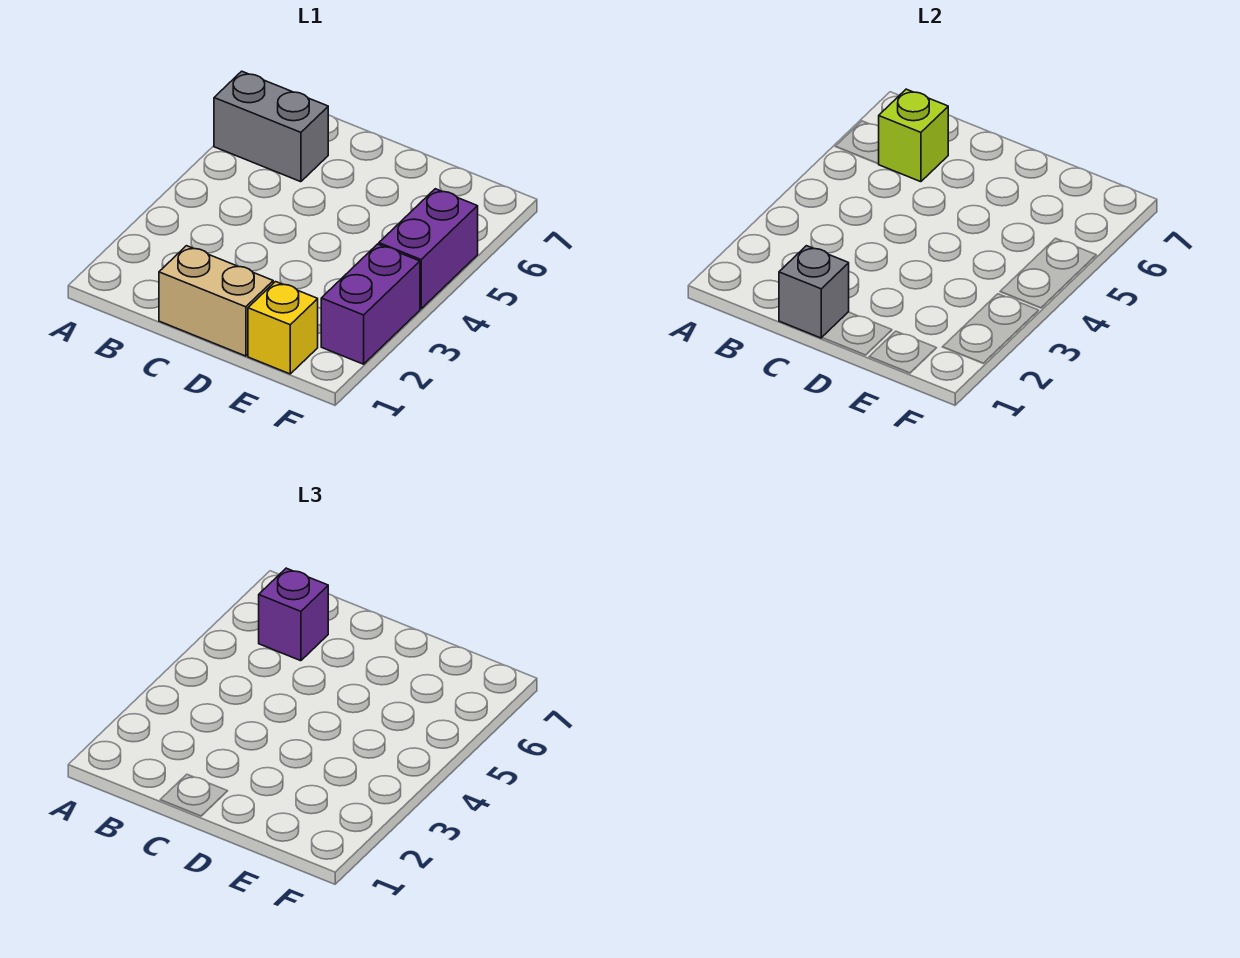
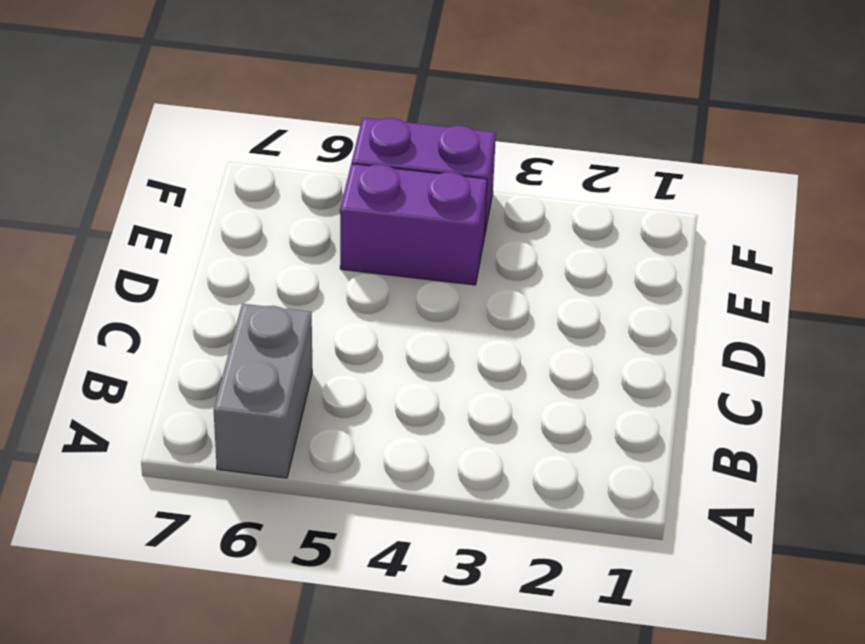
purple brick E4:E5 level 1 -> purple brick F2:F3 level 1
none -> tan brick C1:D1 level 1
none -> yellow brick E1 level 1

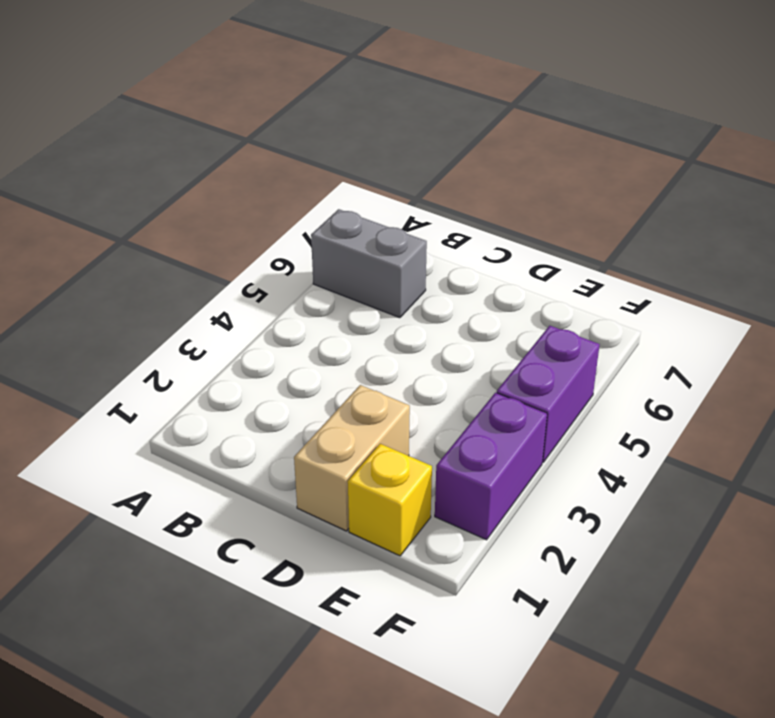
tan brick D1:D2 level 1 -> tan brick C1:D1 level 1
none -> lime brick B6 level 2
none -> grey brick C1 level 2

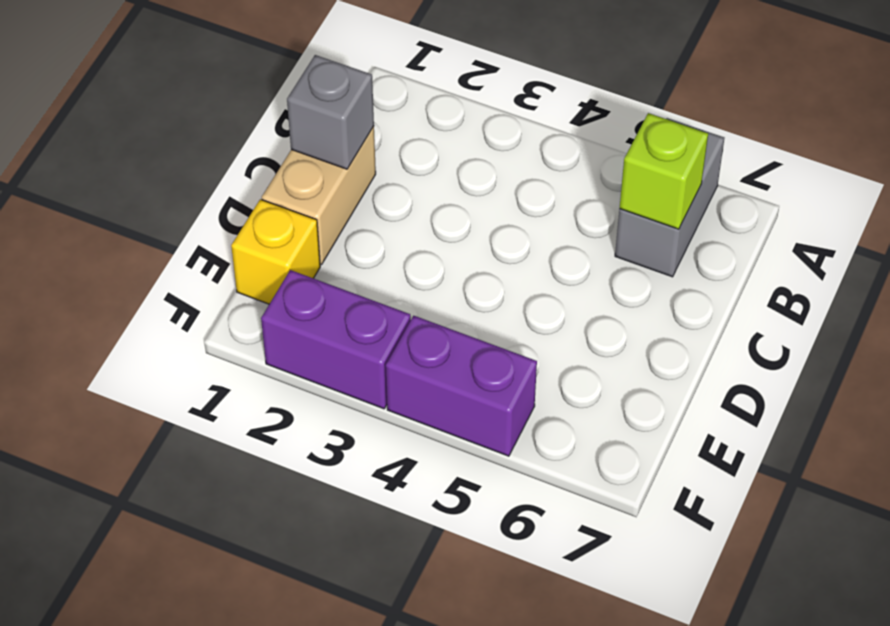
none -> purple brick B6 level 3

